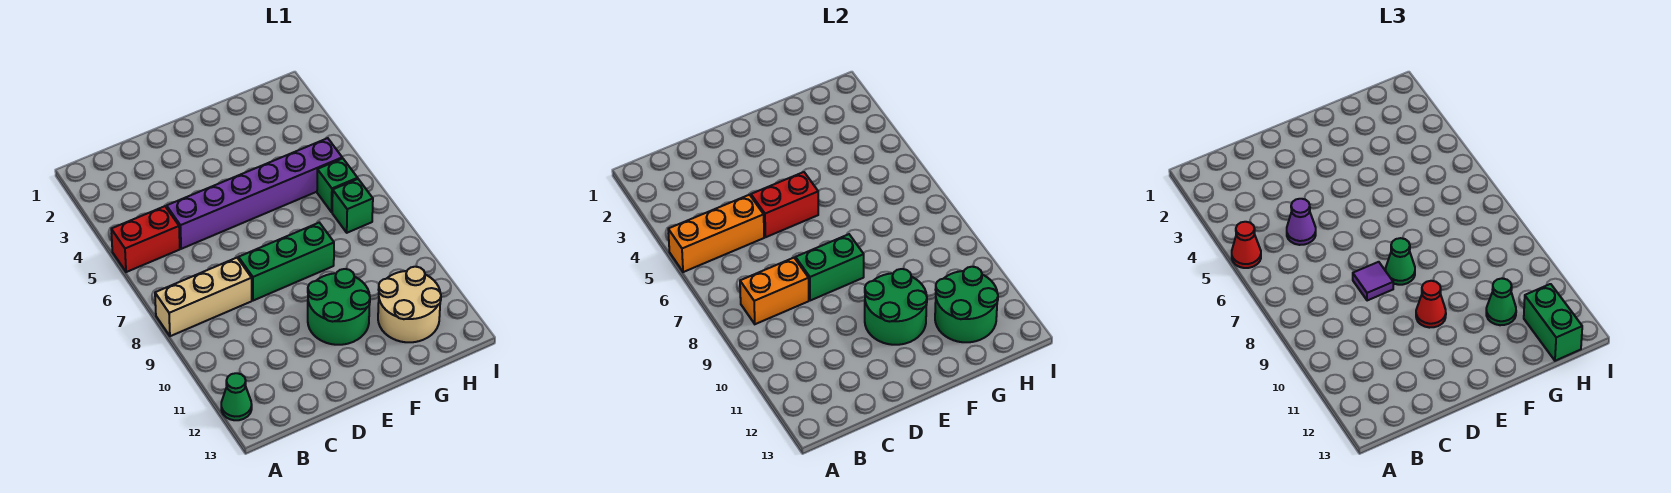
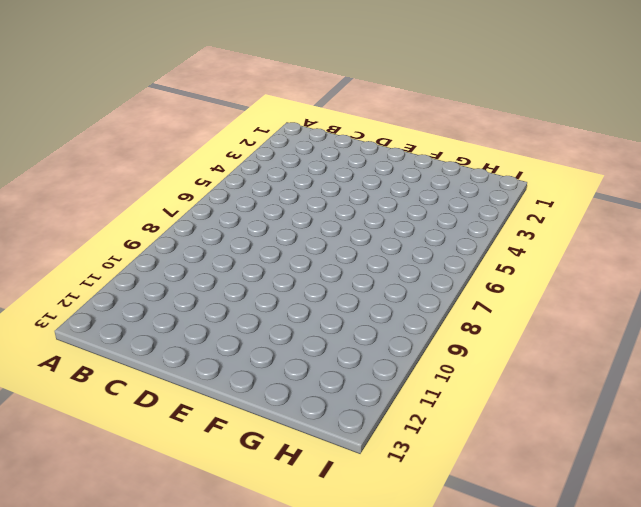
none -> red brick A5:B5 level 1
none -> tan brick A8:C8 level 1
none -> green cone A12 level 1

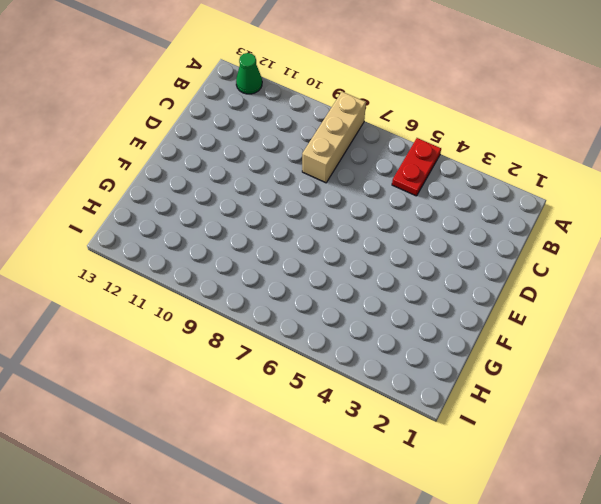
red plate A5:B5 level 1 -> red brick A5:B5 level 1
none -> purple brick C5:H5 level 1
none -> green brick D8:F8 level 1
none -> green round brick E10:F11 level 1

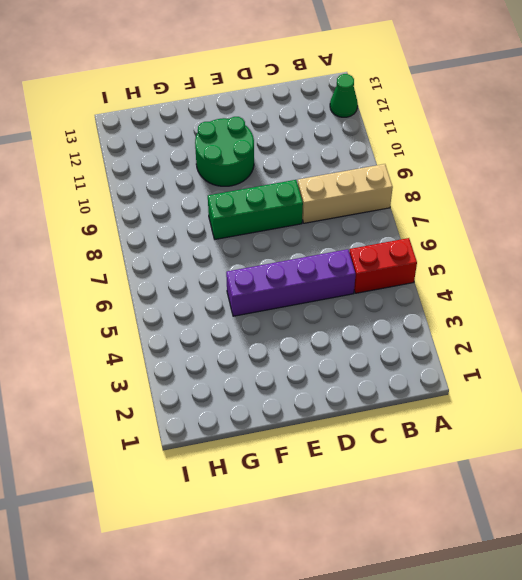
purple brick C5:F5 level 1 -> purple brick C5:H5 level 1
none -> tan round brick G11:H12 level 1
none -> green brick H6 level 1
none -> green brick H7 level 1

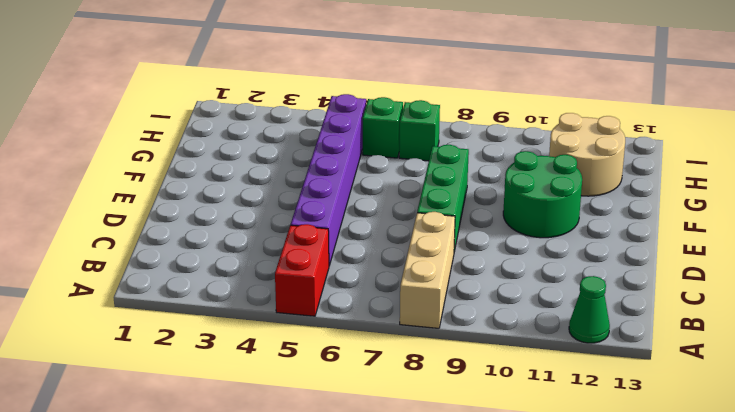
none -> orange brick A5:C5 level 2
none -> orange brick B8:C8 level 2
none -> red brick D5:E5 level 2

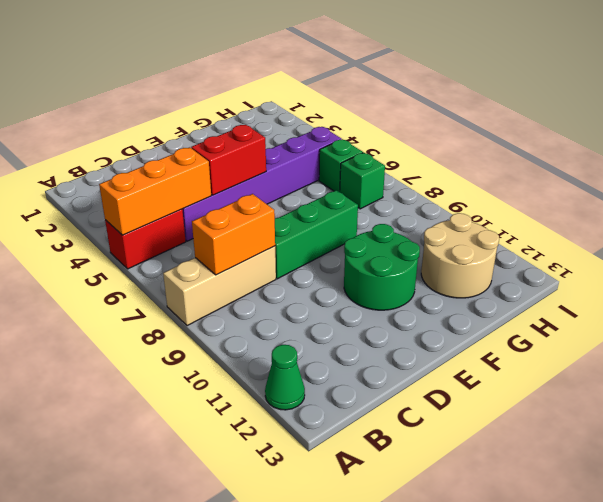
none -> green brick D8:E8 level 2
none -> green round brick E10:F11 level 2
none -> green round brick G11:H12 level 2

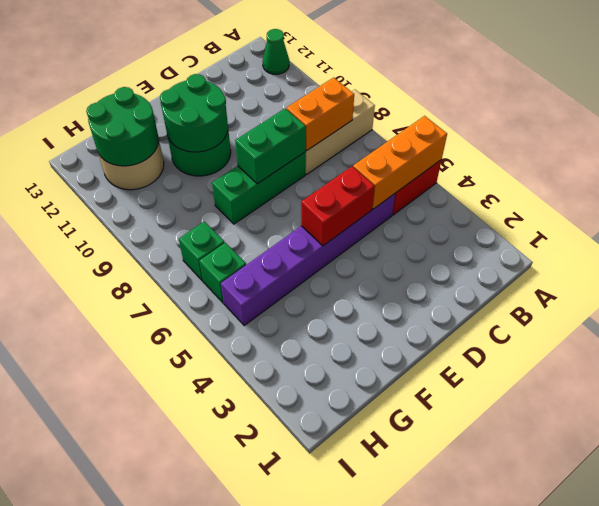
none -> red cone A5 level 3
none -> purple cone C5 level 3
none -> purple tile D8 level 3

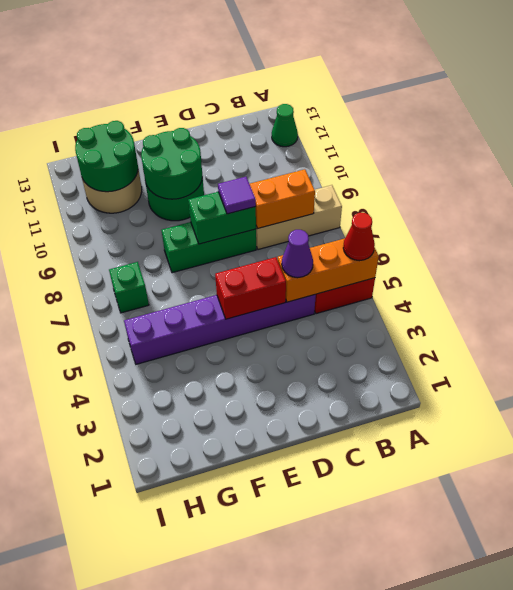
none -> green brick H6 level 1
none -> green cone E8 level 3
none -> red cone E10 level 3

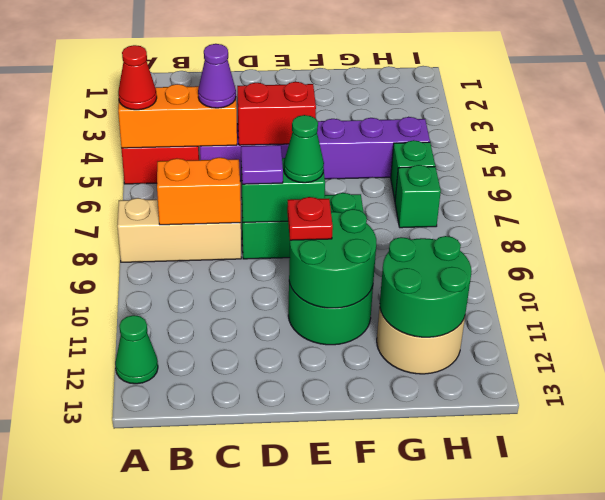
red plate E10 level 3 -> red cone E10 level 3
none -> green cone G11 level 3
none -> green brick H12:H13 level 3

